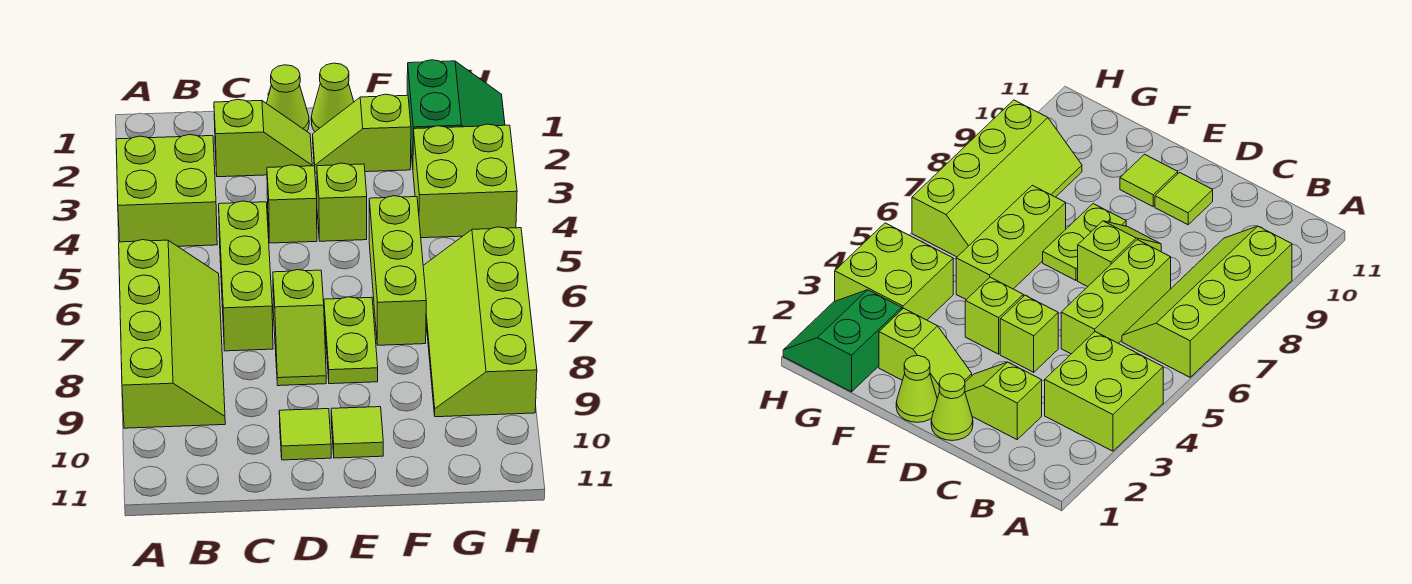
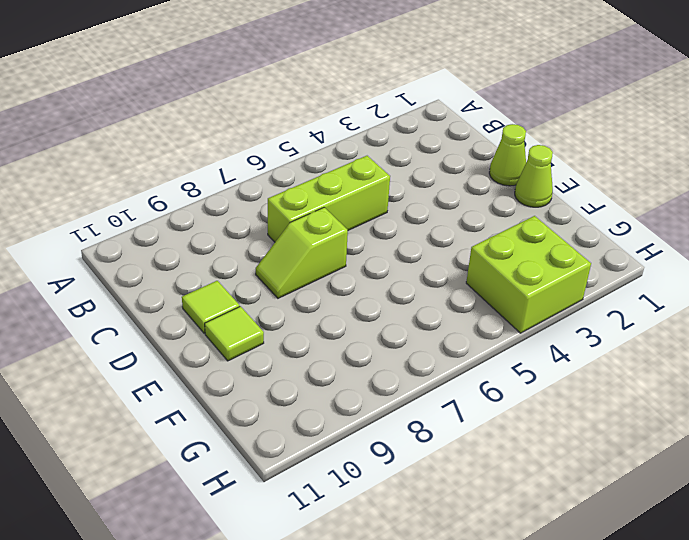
none -> lime brick A3:B4 level 1
none -> lime slope A6:B9 level 1 top A
none -> lime slope C2:D2 level 1 top C

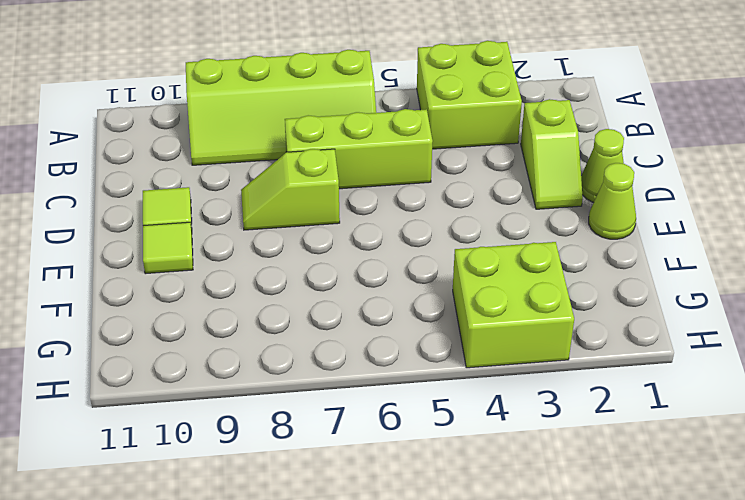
none -> lime brick D4 level 1
none -> lime slope E2:F2 level 1 top F
none -> lime brick E4 level 1

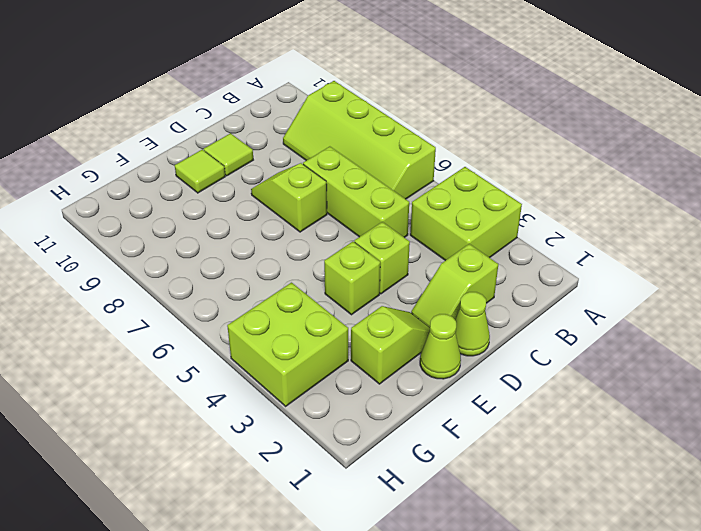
none -> lime plate E7:E8 level 1
none -> lime brick F5:F7 level 1
none -> green slope G1:H2 level 1 top G

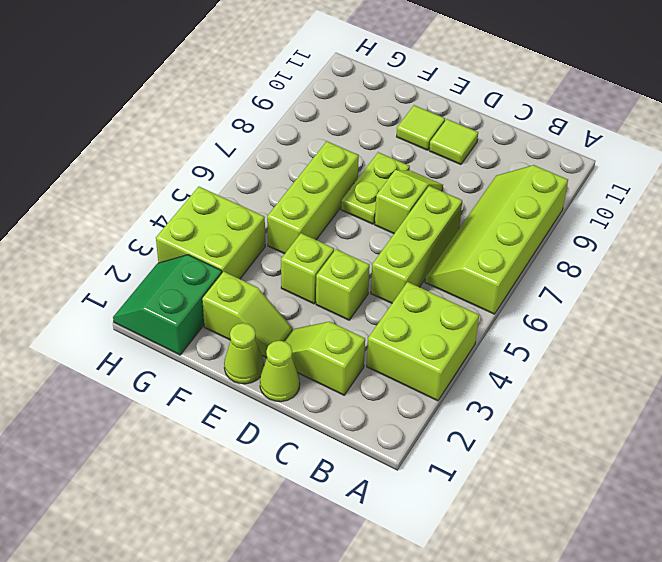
none -> lime slope G6:H9 level 1 top H

